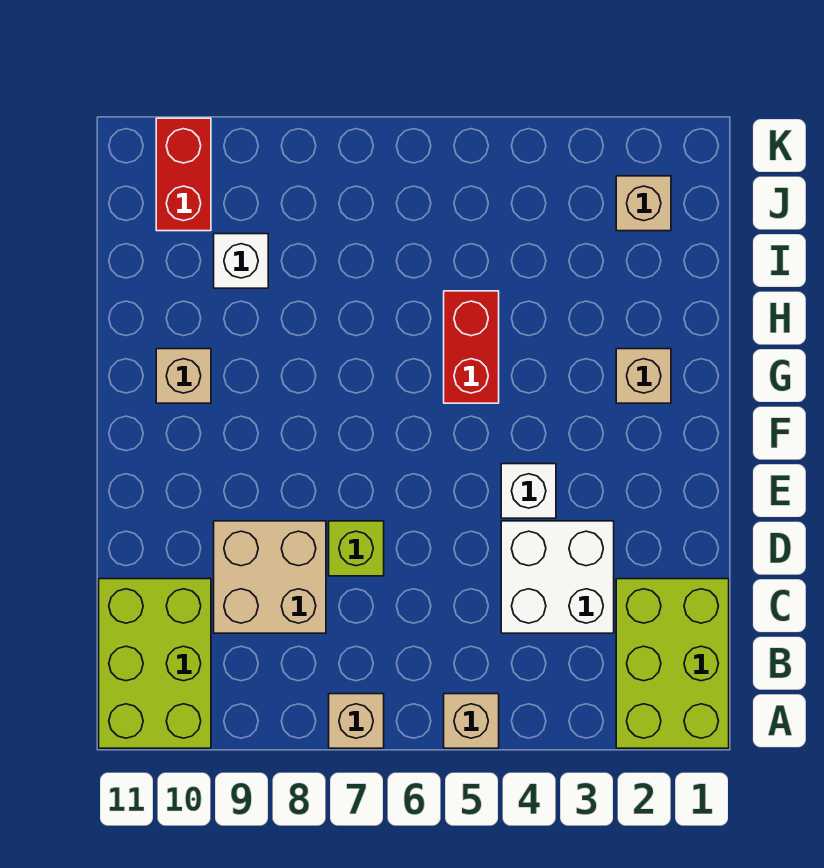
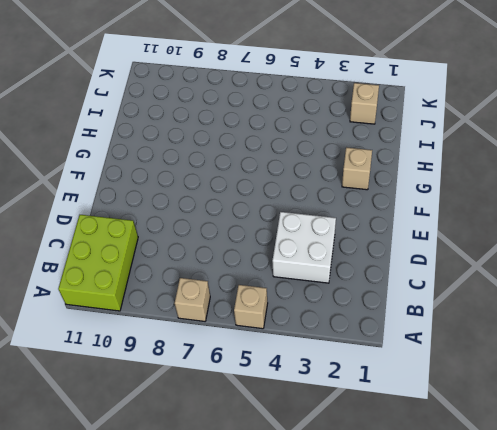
none -> lime brick A1:C2 level 1
none -> tan brick C8:D9 level 1
none -> lime brick D7 level 1

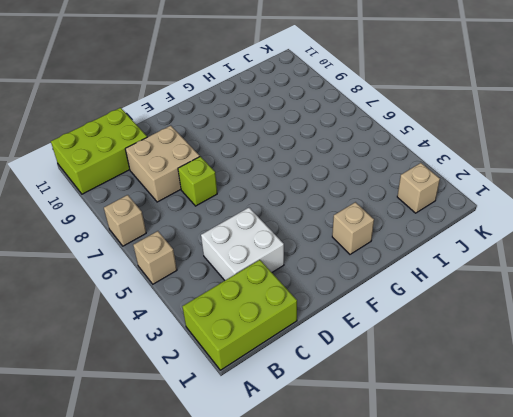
none -> white brick E4 level 1
none -> red brick G5:H5 level 1
none -> tan brick G10 level 1

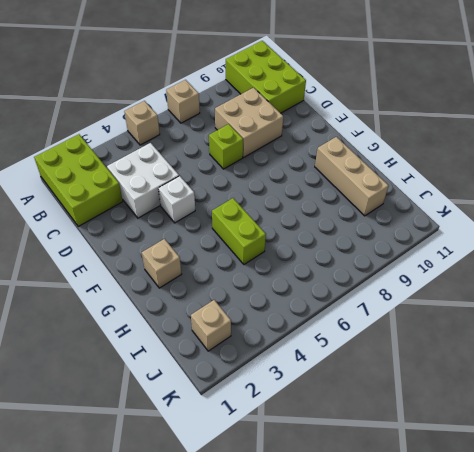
lime brick G5:H5 level 1 -> red brick G5:H5 level 1
tan brick G10:I10 level 1 -> tan brick G10 level 1
none -> white brick I9 level 1
none -> red brick J10:K10 level 1

